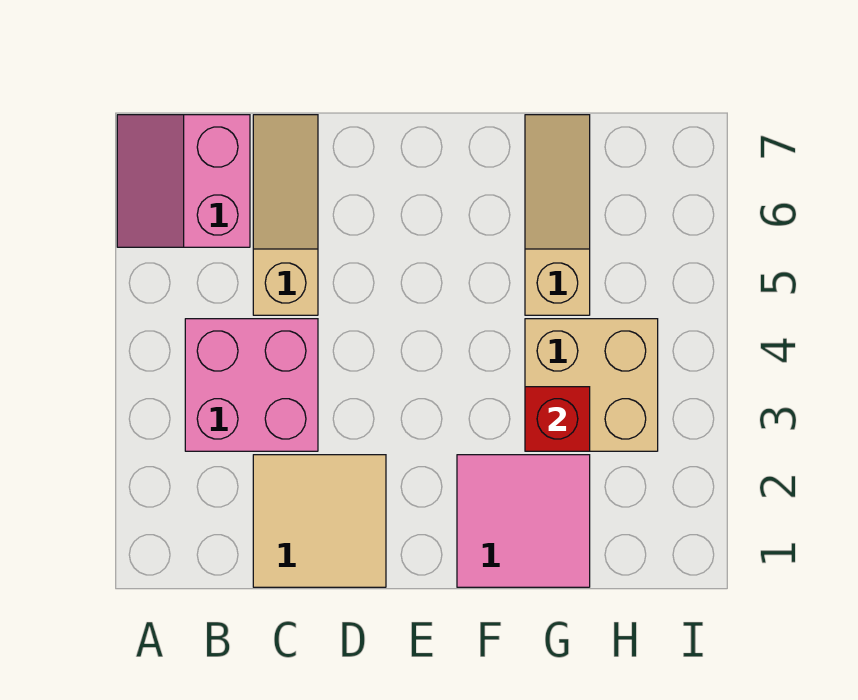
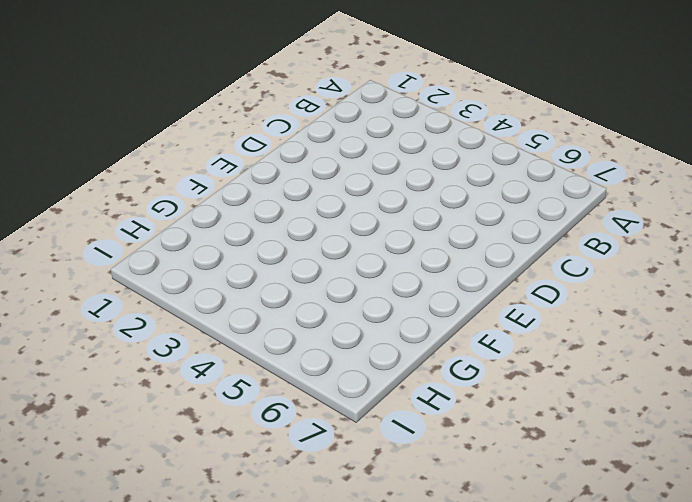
none -> pink slope A6:B7 level 1 top B
none -> pink brick B3:C4 level 1

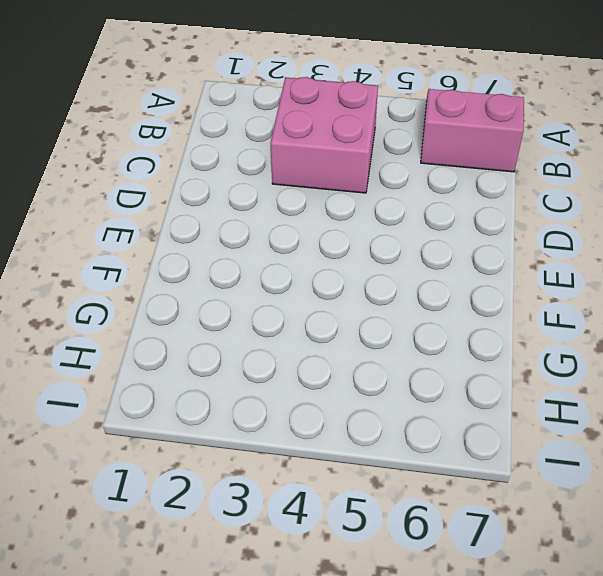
none -> tan tile C1:D2 level 1
none -> tan slope C5:C7 level 1 top 5

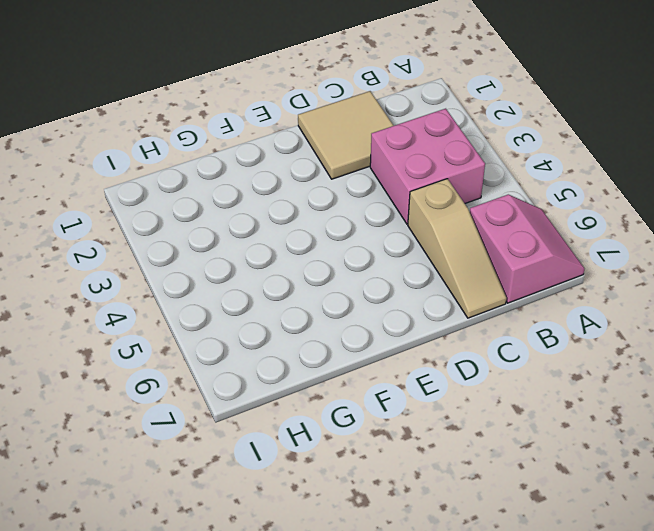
none -> pink tile F1:G2 level 1
none -> tan brick G3:H4 level 1

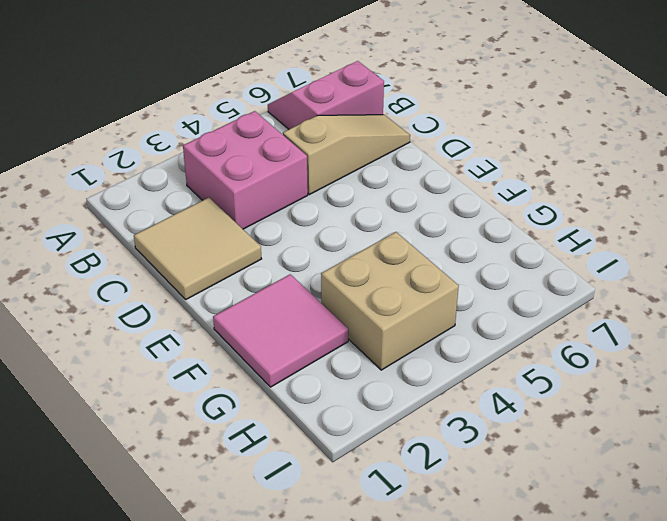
none -> tan slope G5:G7 level 1 top 5
none -> red brick G3 level 2

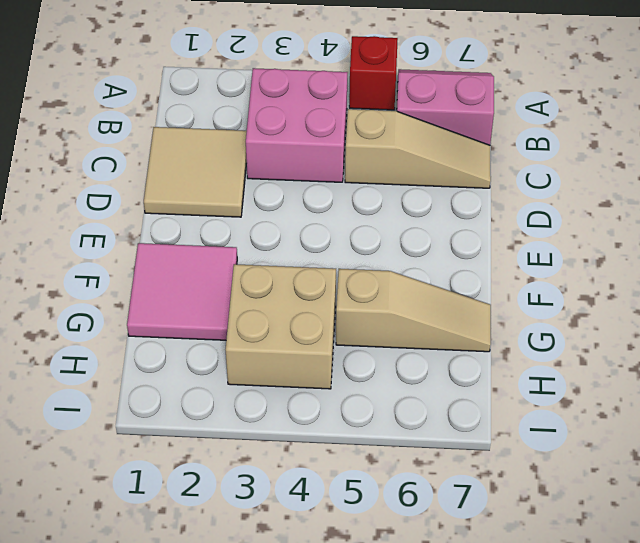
red brick A5 level 1 -> red brick G3 level 2

